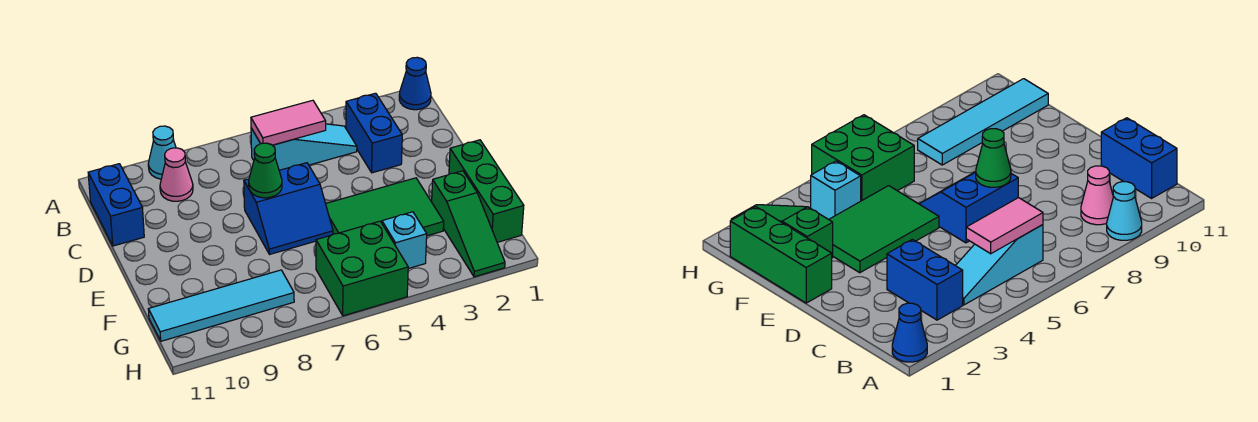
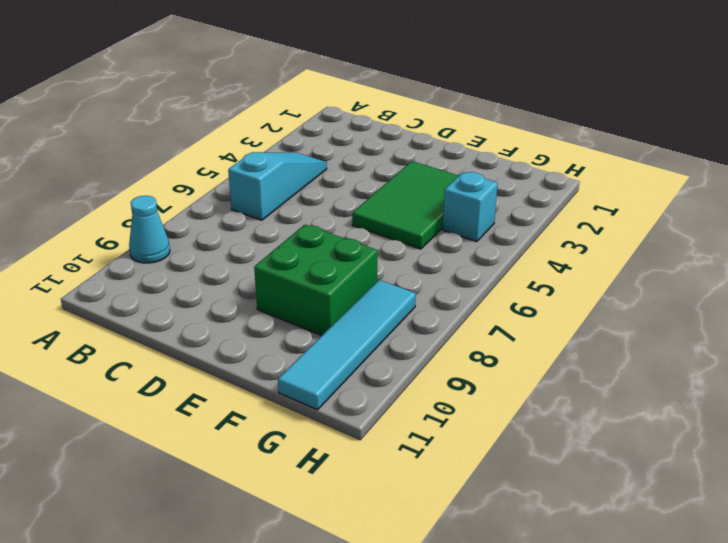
green brick E8:F9 level 1 -> green brick G5:H6 level 1
none -> blue cone A1 level 1
none -> blue brick B3:C3 level 1
none -> pink cone B9 level 1

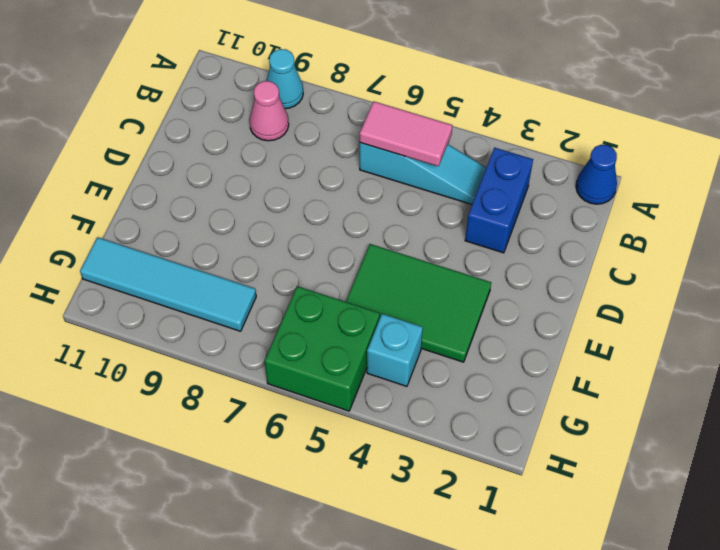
none -> blue brick B11:C11 level 1
none -> blue slope D6:E7 level 1 top D
none -> green brick E1:G1 level 1

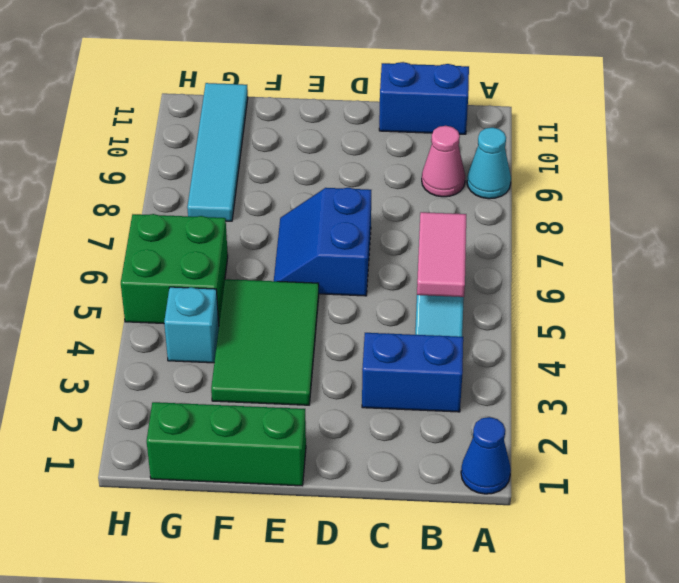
none -> green slope F2:H2 level 1 top F
none -> green cone D7 level 2

